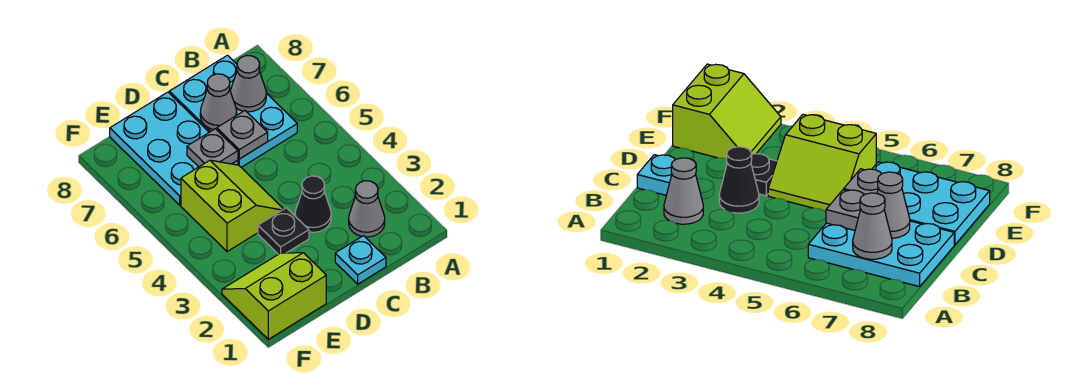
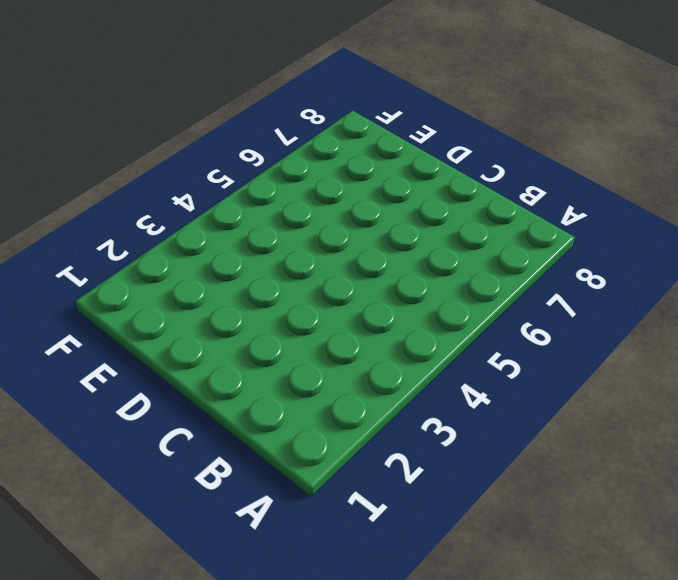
none -> grey cone B2 level 1
none -> cyan plate B6:C8 level 1
none -> cyan plate C1 level 1

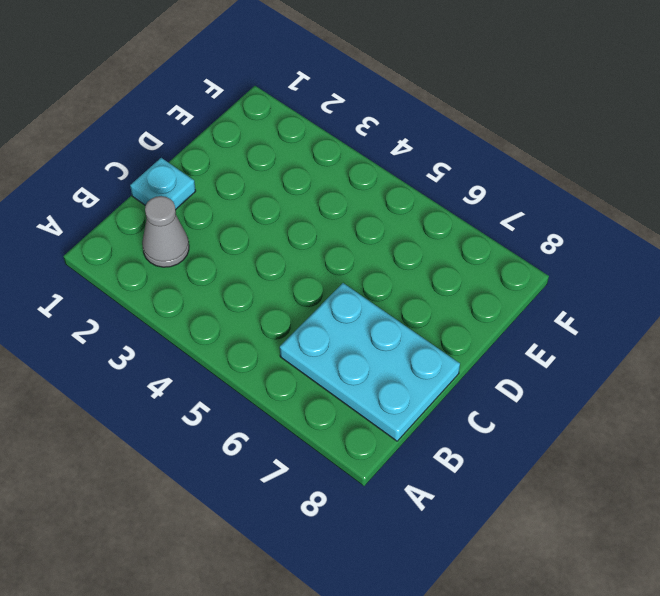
none -> black cone C3 level 1
none -> black plate D3 level 1
none -> lime slope D4:E5 level 1 top E

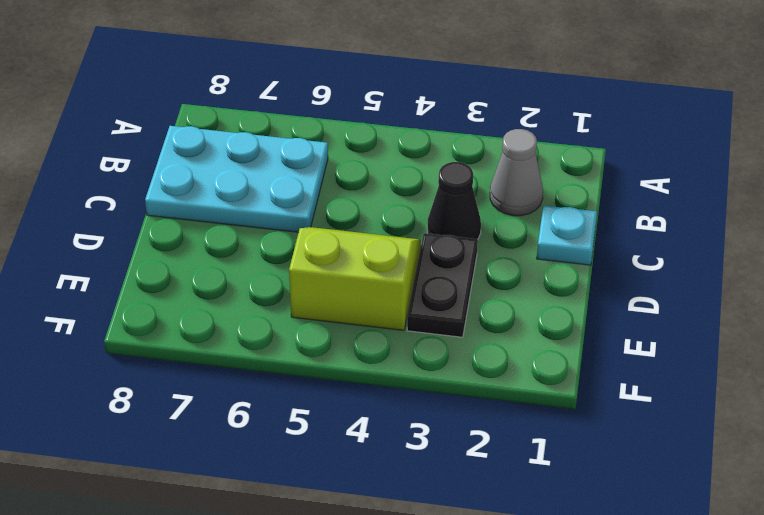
black plate D3:E3 level 1 -> black plate D3 level 1
none -> cyan plate D6:E8 level 1
none -> lime slope E1:F2 level 1 top 1
none -> grey cone B7 level 2

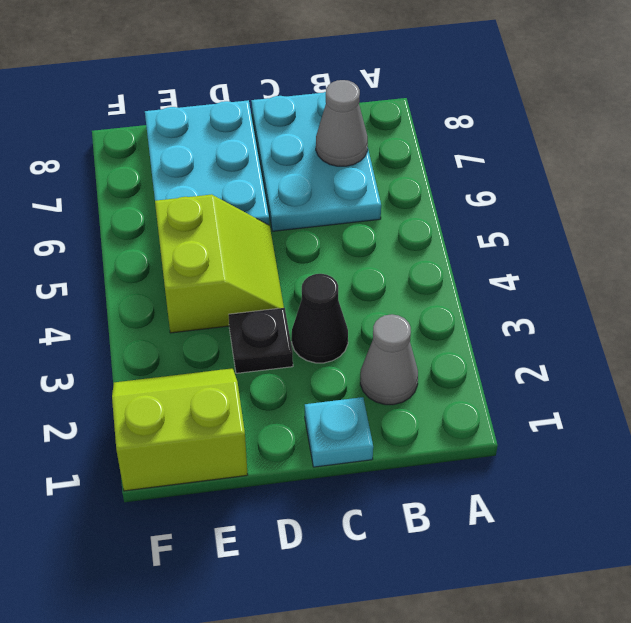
none -> grey plate C6 level 2
none -> grey cone C7 level 2
none -> grey plate D6 level 2

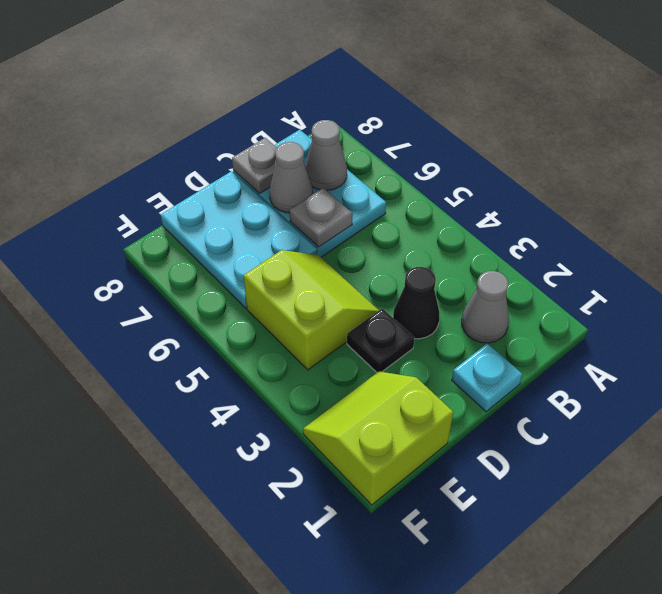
grey plate C8 level 2 -> grey plate D6 level 2

